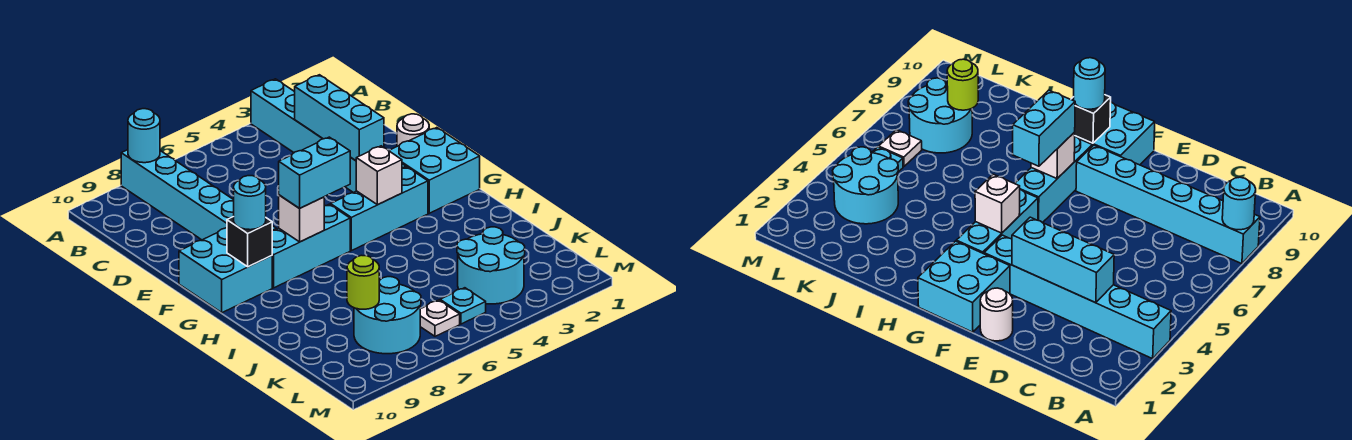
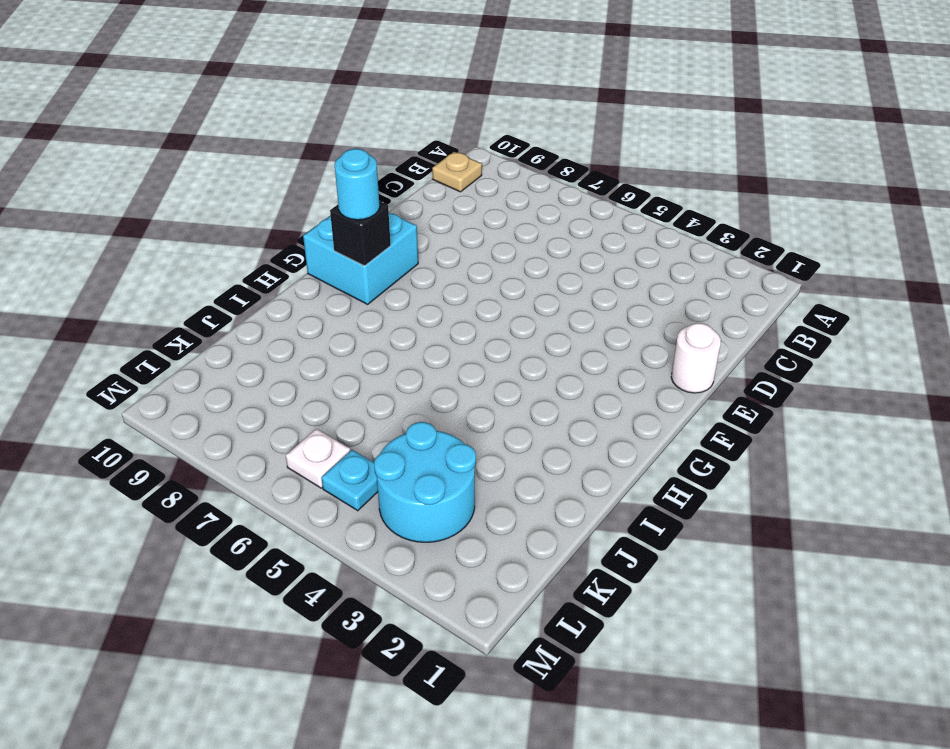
tan plate B10 level 1 -> none
none -> cyan brick A3:F3 level 1
none -> cyan brick A8:F8 level 1
none -> cyan brick F1:G2 level 1

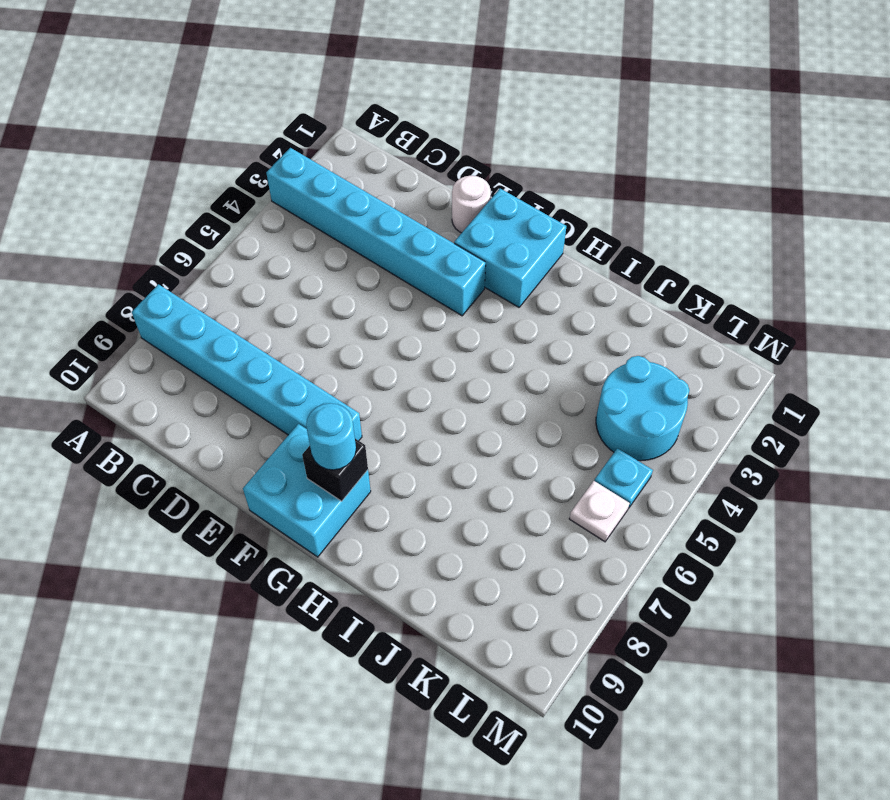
none -> cyan brick G3:G5 level 1
none -> cyan brick G6:G8 level 1
none -> cyan round brick K7:L8 level 1

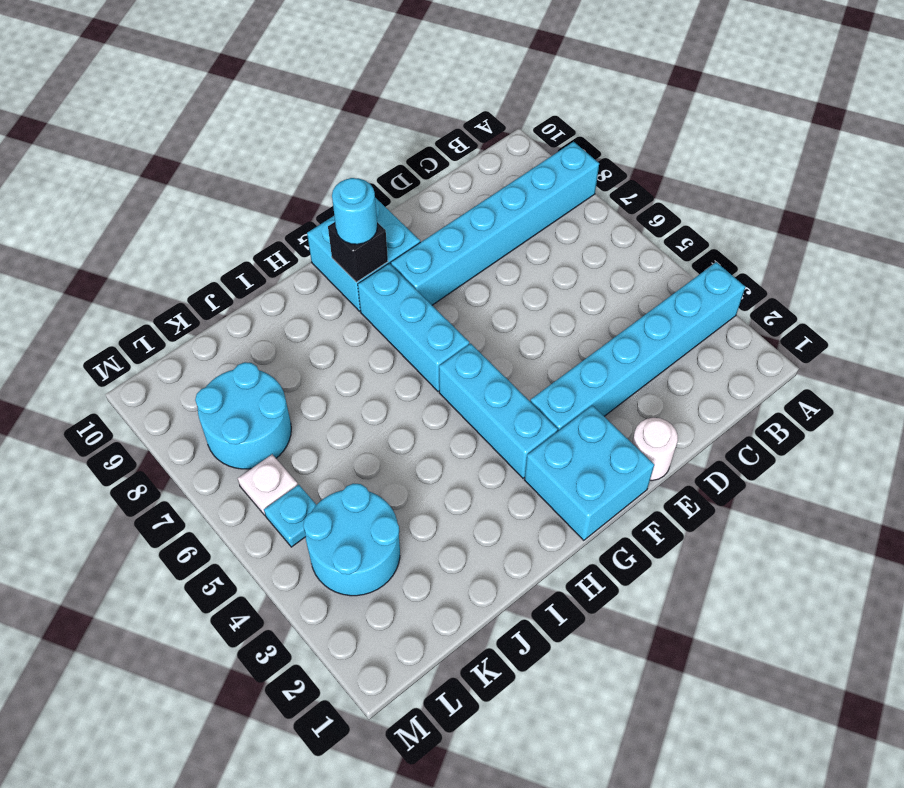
none -> cyan round brick A8 level 2
none -> cyan brick C3:E3 level 2
none -> white brick G4 level 2

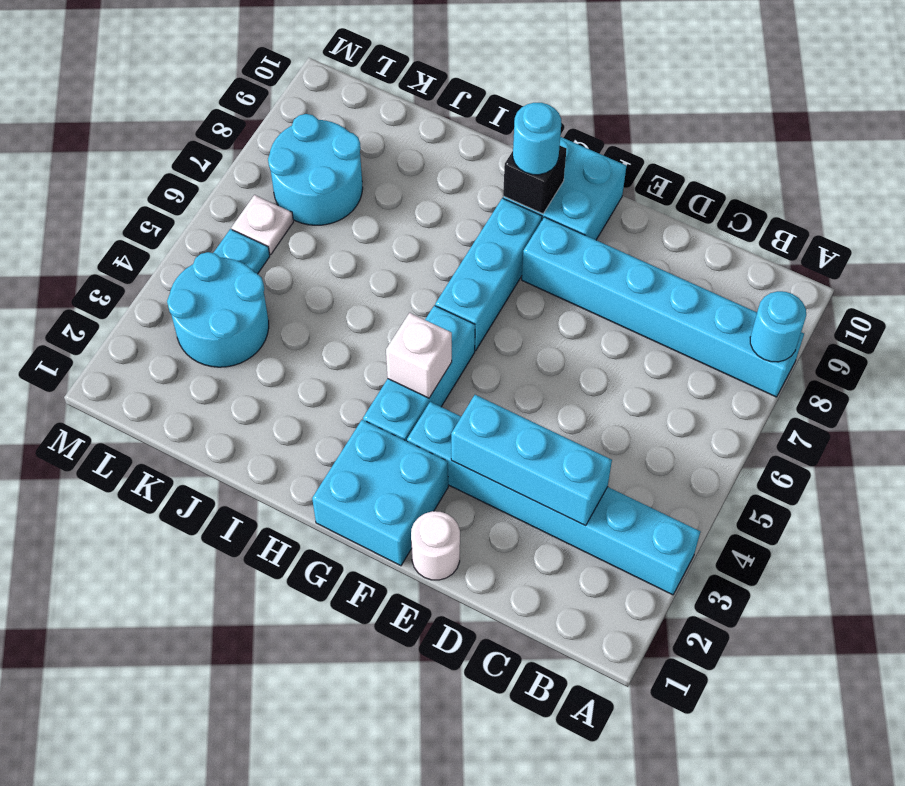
none -> white brick G7 level 2
none -> lime round brick K8 level 2
none -> cyan brick G6:G7 level 3

